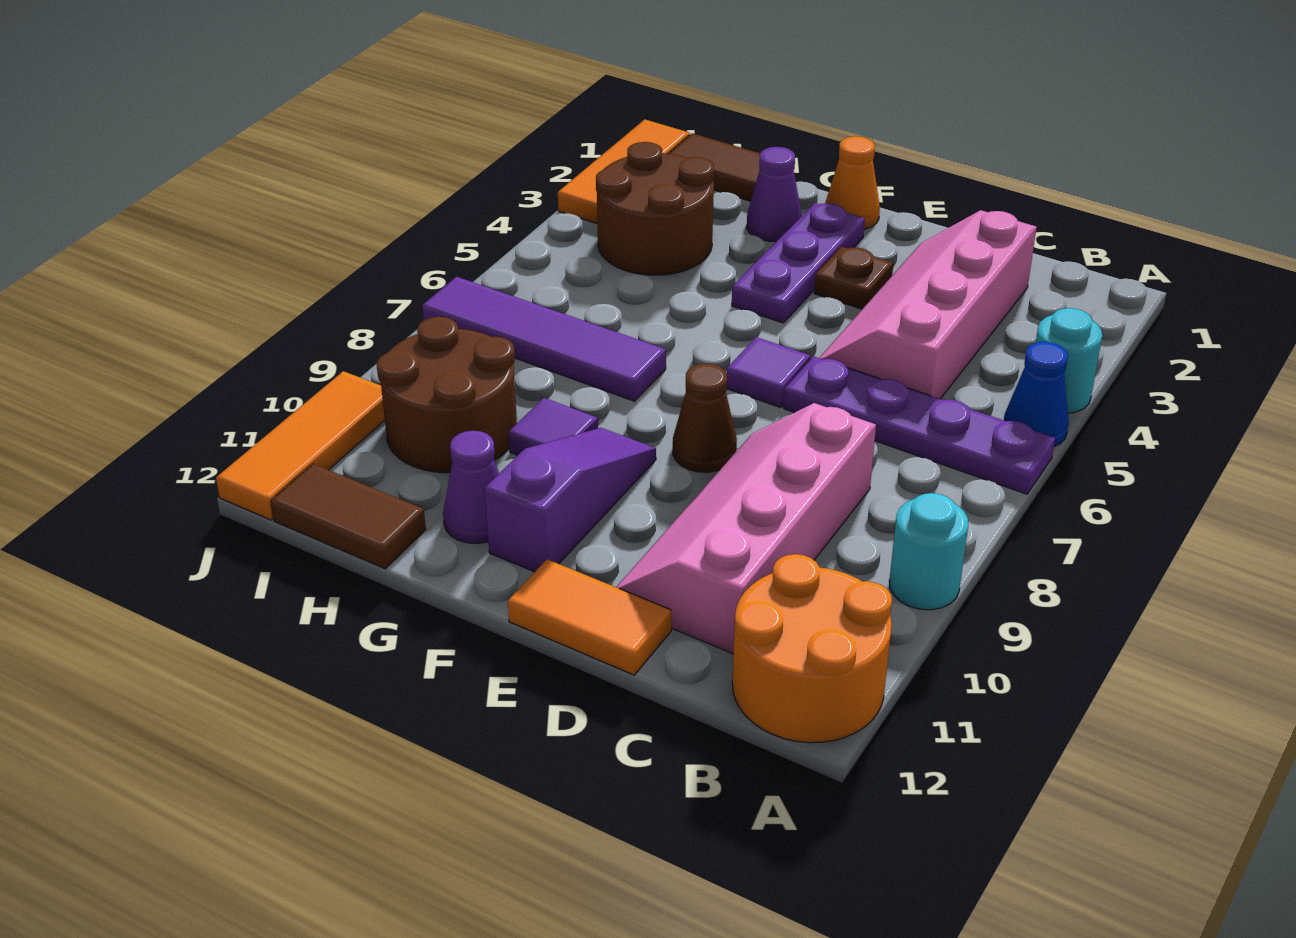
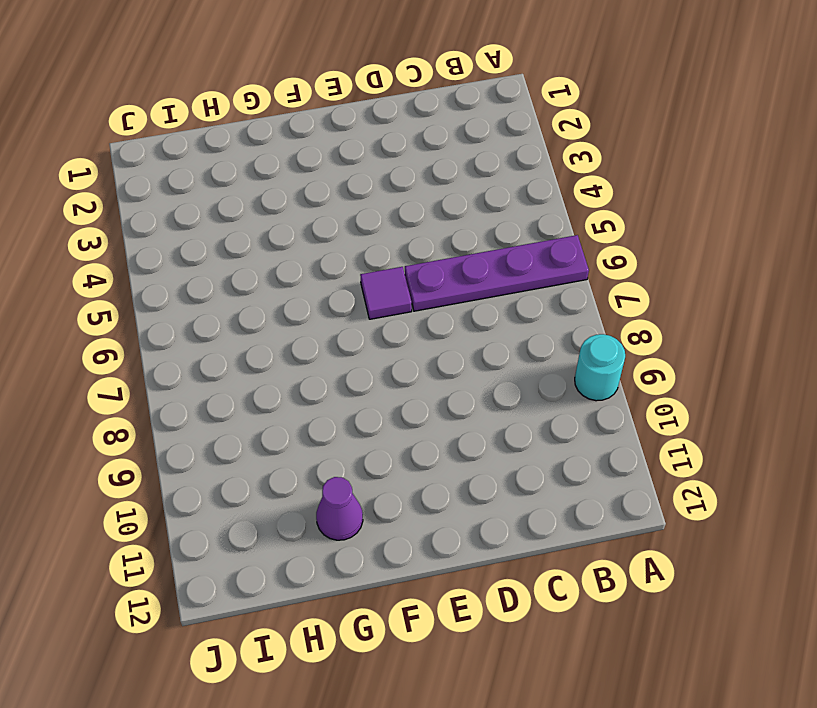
none -> cyan round brick A4 level 1
none -> blue cone A5 level 1
none -> orange round brick A11:B12 level 1

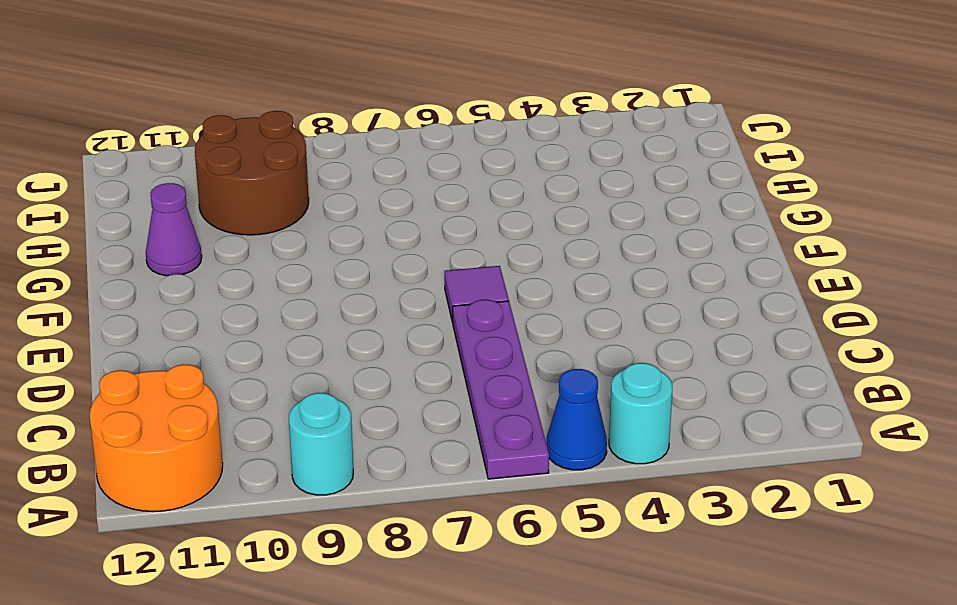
none -> pink slope C2:D5 level 1 top C
none -> pink slope C8:D11 level 1 top C
none -> orange tile D12:E12 level 1

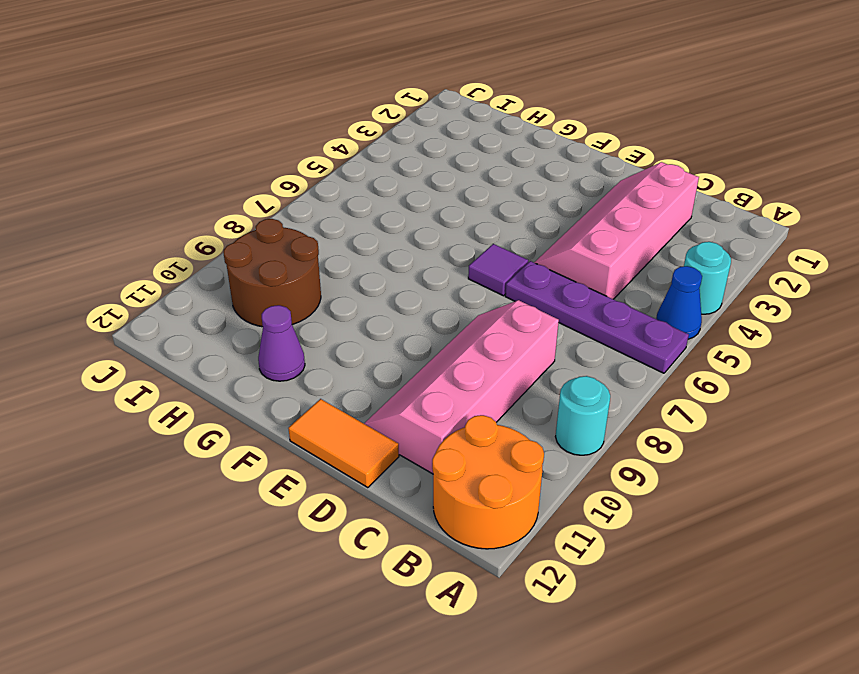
none -> brown plate E3 level 1
none -> brown cone E8 level 1
none -> orange cone F1 level 1

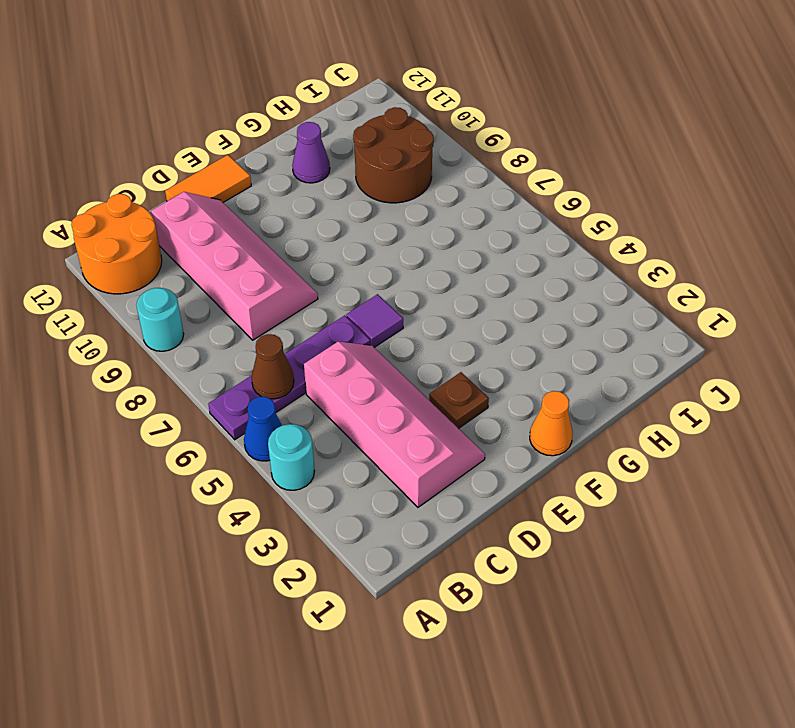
brown cone B6 level 2 -> brown cone E8 level 1
none -> purple plate F2:F4 level 1
none -> purple slope F9:F11 level 1 top 11
none -> purple cone G2 level 1

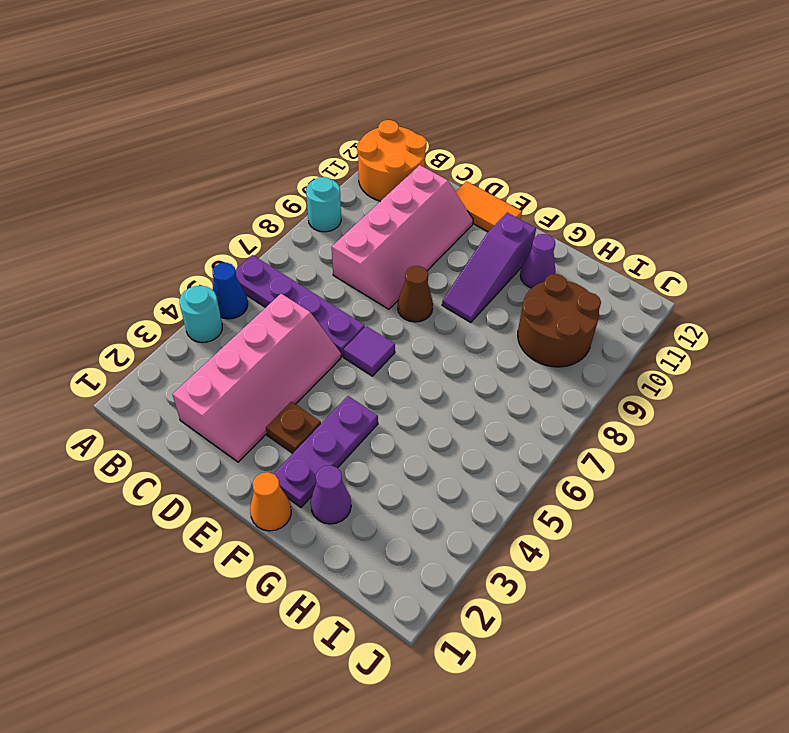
none -> purple tile G7:J7 level 1
none -> purple tile G9 level 1
none -> brown tile H1:I1 level 1

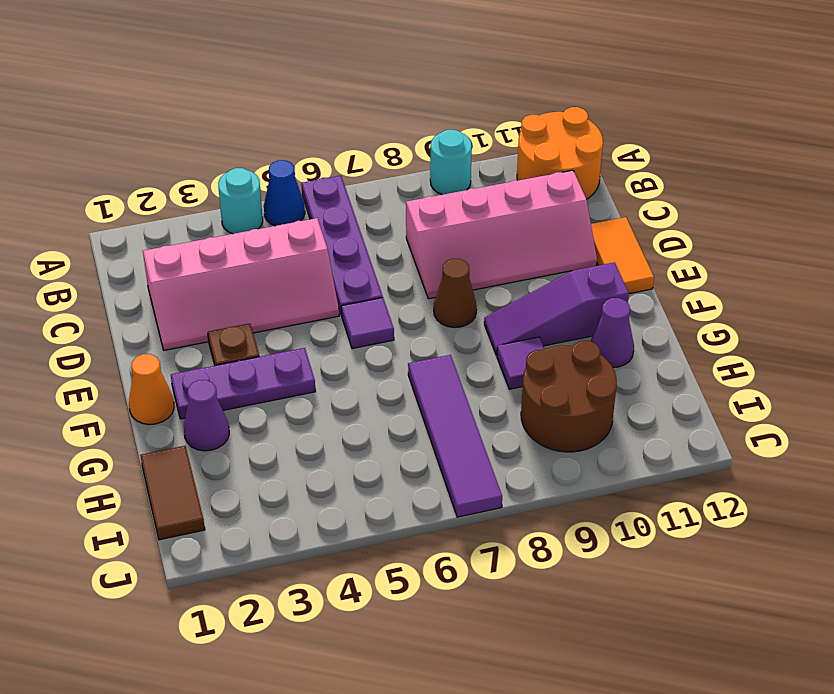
none -> brown round brick H3:I4 level 1
none -> brown tile H12:I12 level 1
none -> orange tile J1:J3 level 1

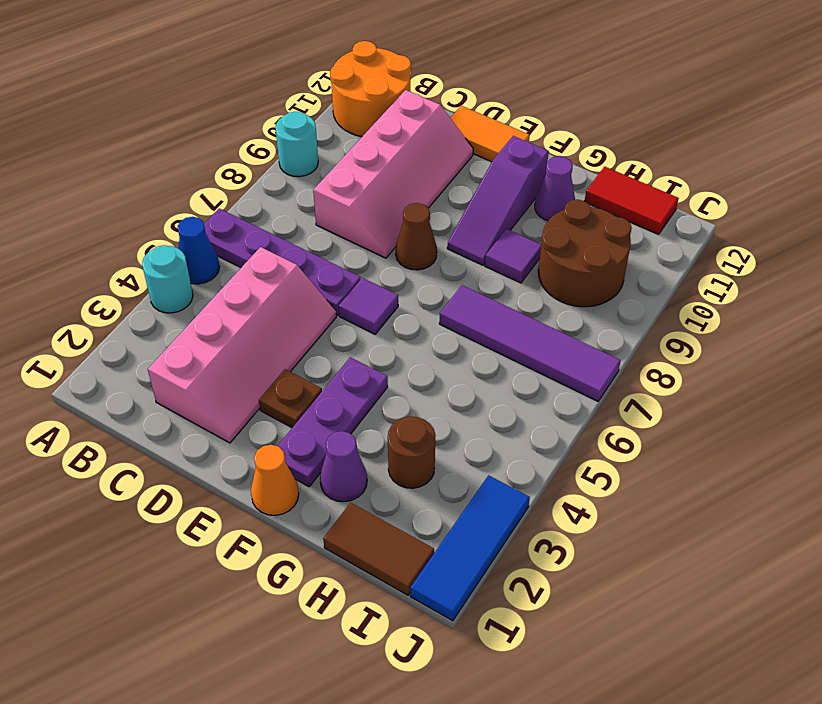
brown round brick H3 level 1 -> brown round brick H3:I4 level 1
red tile H12:I12 level 1 -> brown tile H12:I12 level 1
blue tile J1:J3 level 1 -> orange tile J1:J3 level 1
none -> orange tile J10:J12 level 1

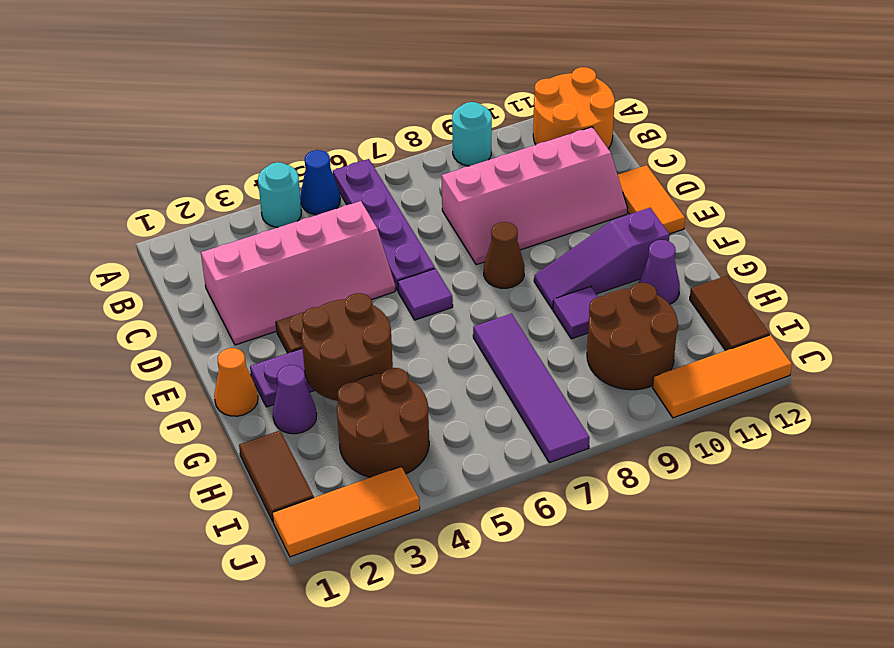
brown round brick F3:G4 level 2 -> none

